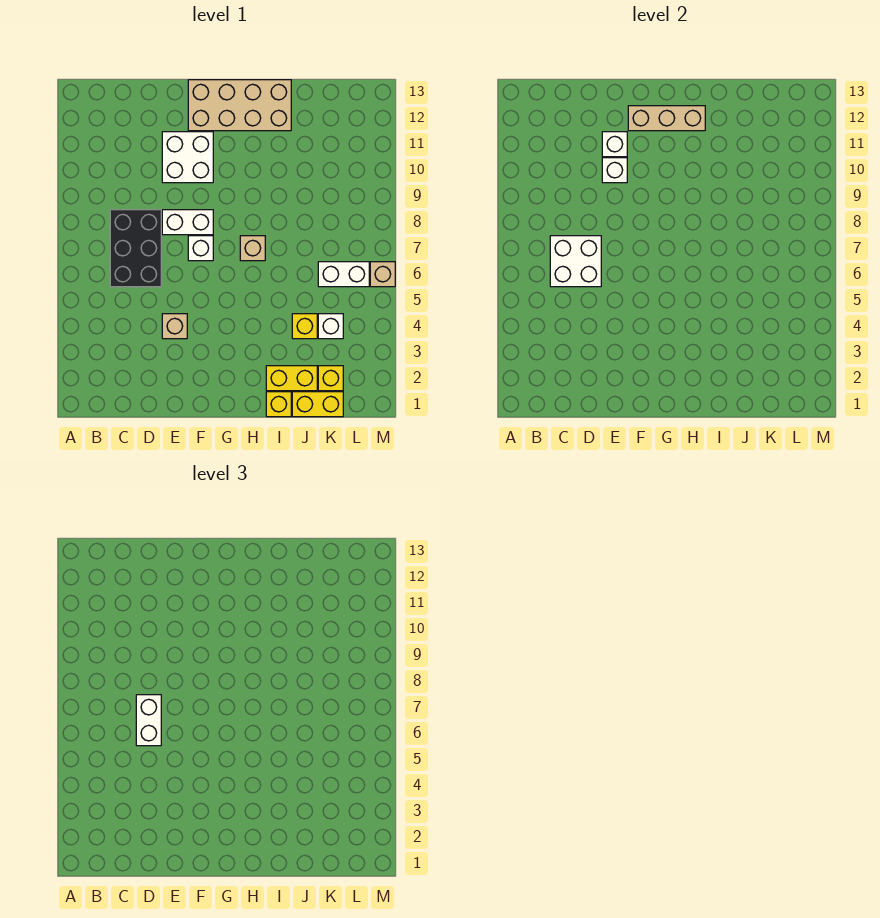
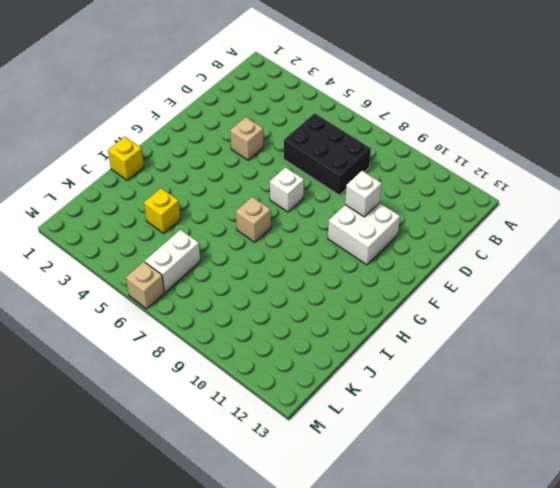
none -> white brick E8:F8 level 1
none -> tan brick F12:I13 level 1
none -> yellow brick I2:J2 level 1

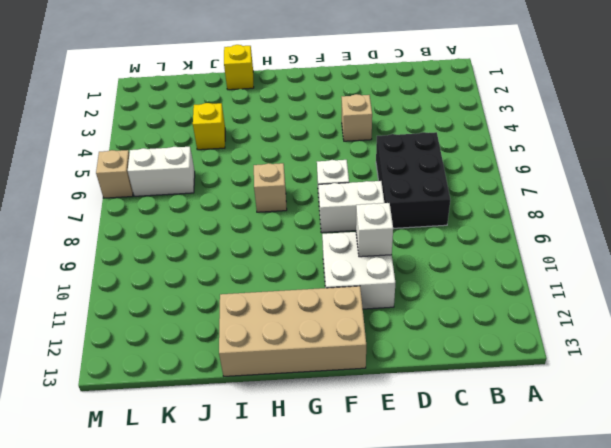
none -> yellow brick I2:J2 level 1
none -> yellow brick J1:K1 level 1
none -> yellow brick K2 level 1

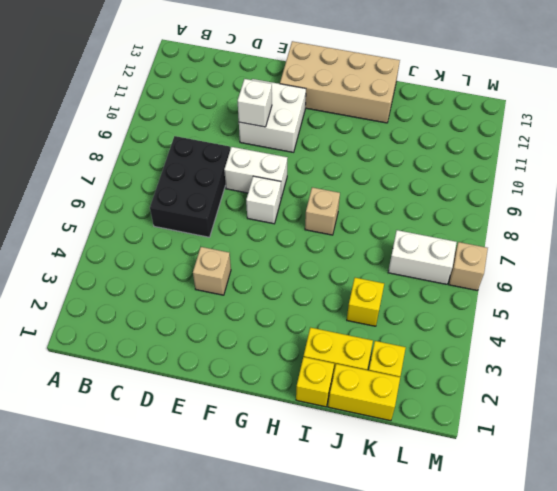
none -> white brick K4 level 1
none -> white brick C6:D7 level 2
none -> white brick E11 level 2

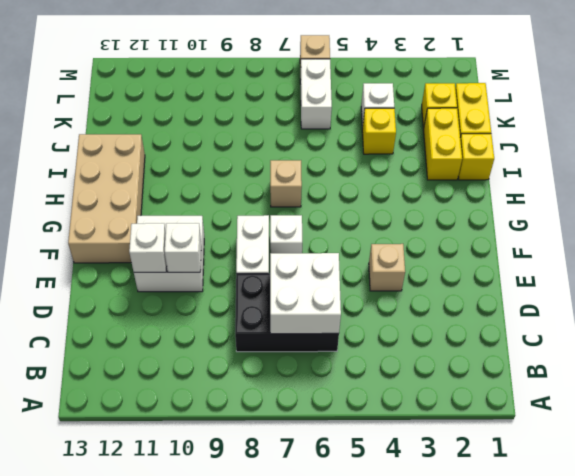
none -> tan brick F12:H12 level 2
none -> white brick D6:D7 level 3

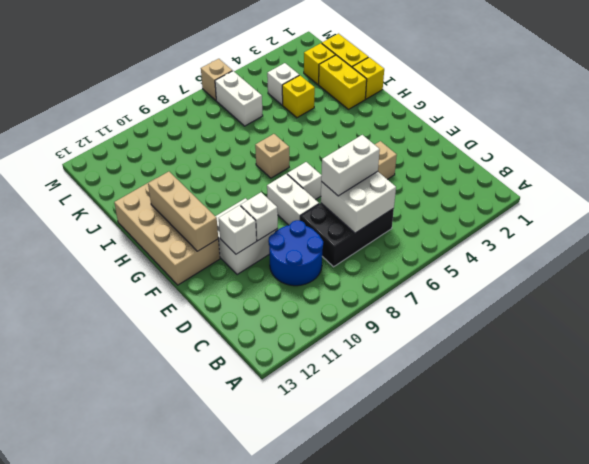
blue round brick C9:D10 level 1 -> none

